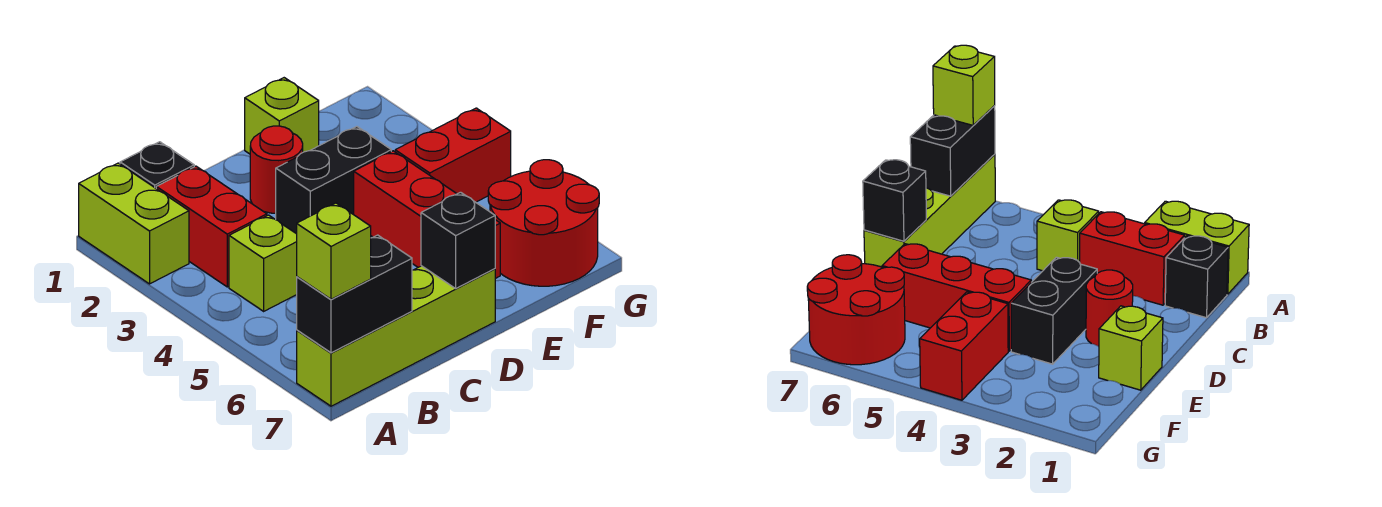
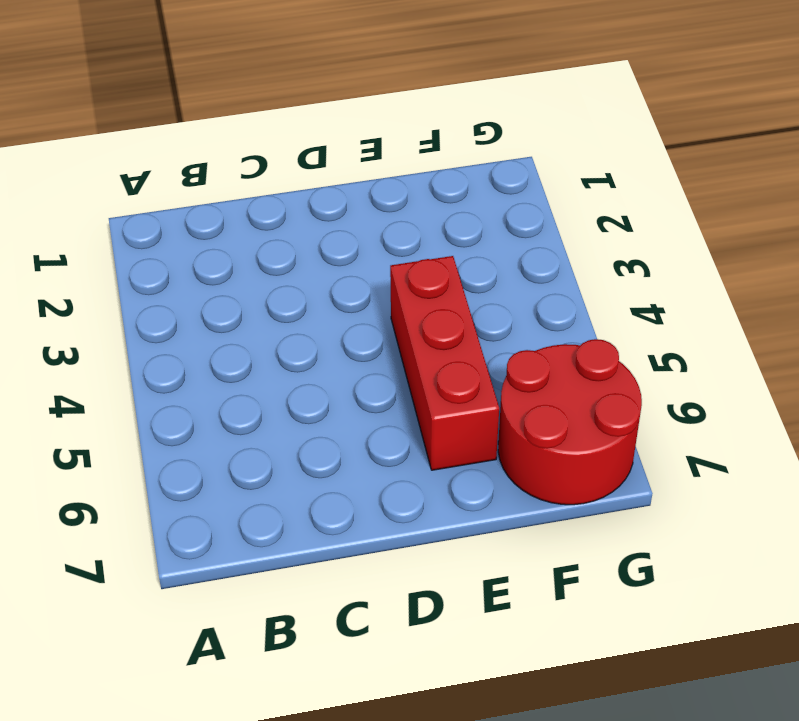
none -> lime brick A1:A2 level 1
none -> lime brick A7:D7 level 1
none -> black brick B1 level 1

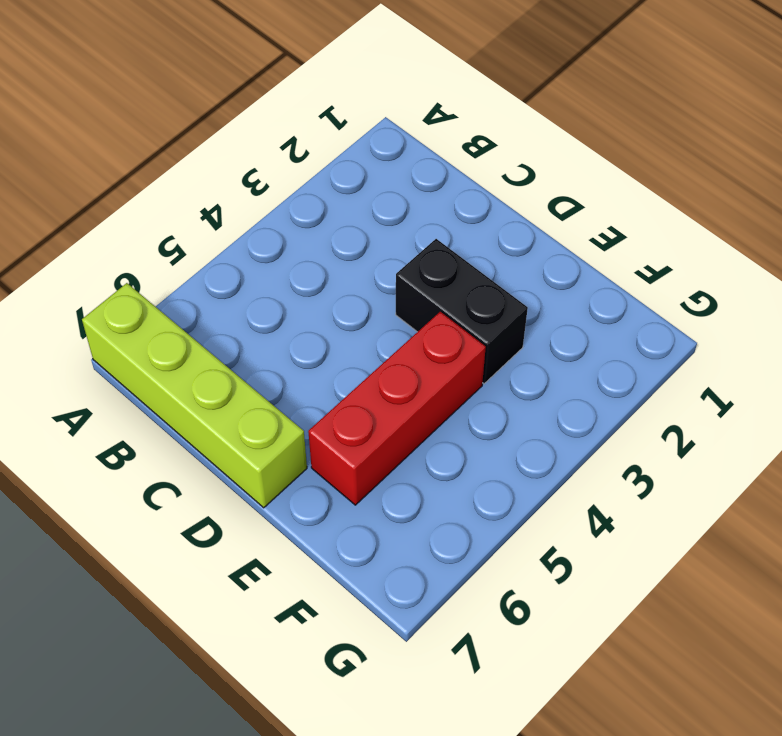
none -> lime brick A1:A2 level 1
none -> black brick B1 level 1
none -> red brick B2:B3 level 1

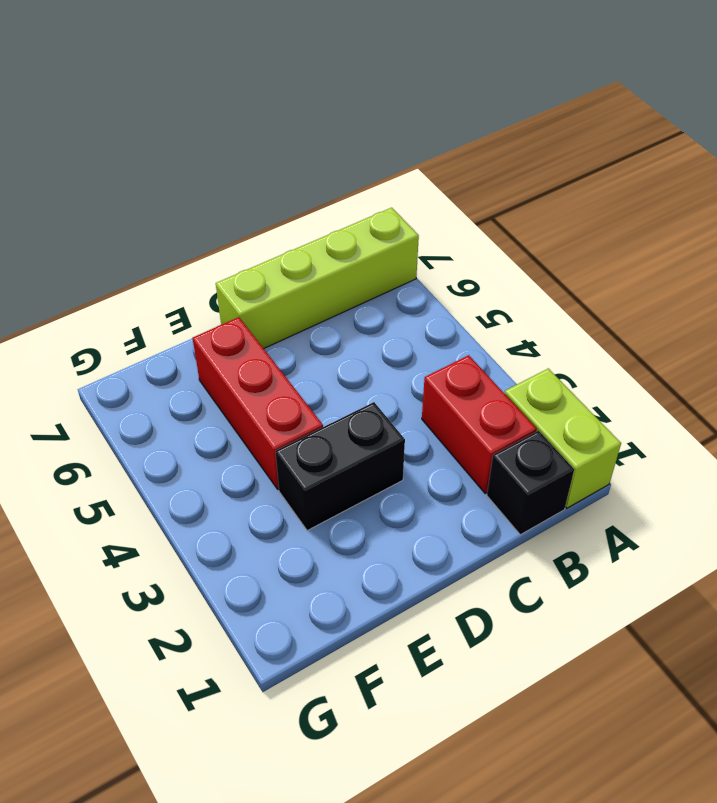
none -> lime brick B4 level 1
none -> red round brick D2 level 1
none -> lime brick E1 level 1

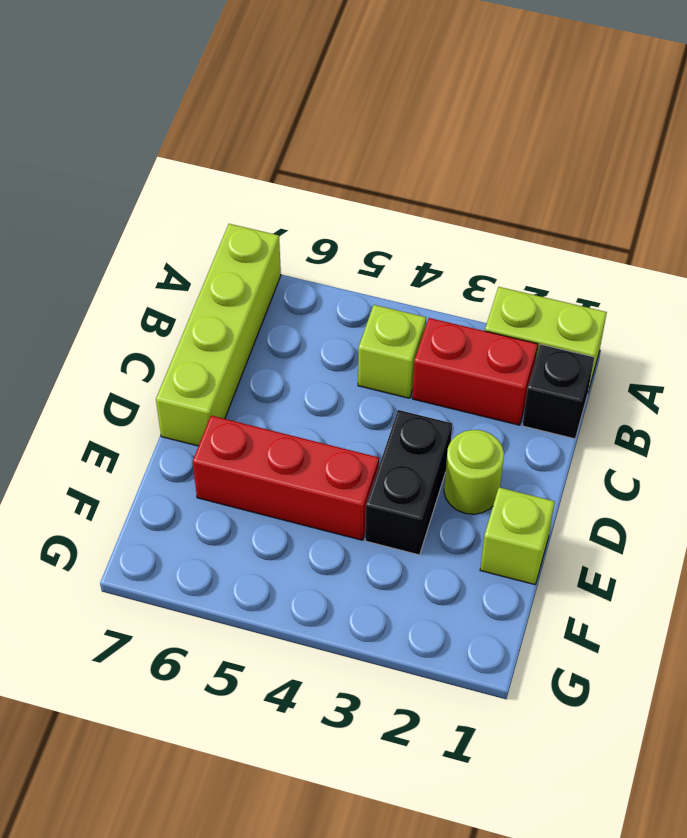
lime round brick D2 level 1 -> red round brick D2 level 1
none -> red brick F4:G4 level 1
none -> red round brick F6:G7 level 1
none -> black brick A7:B7 level 2

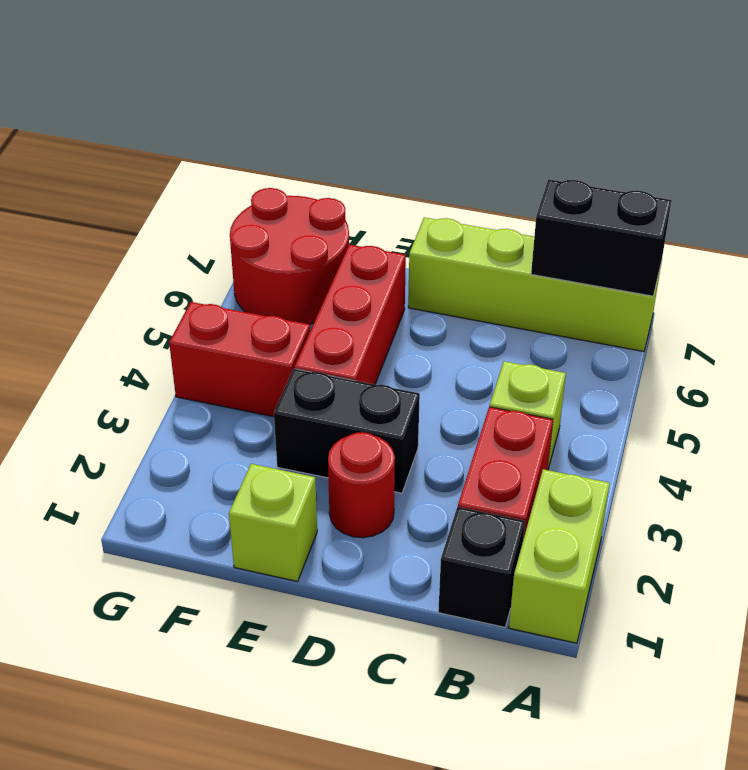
none -> black brick D7 level 2
none -> lime brick A7 level 3

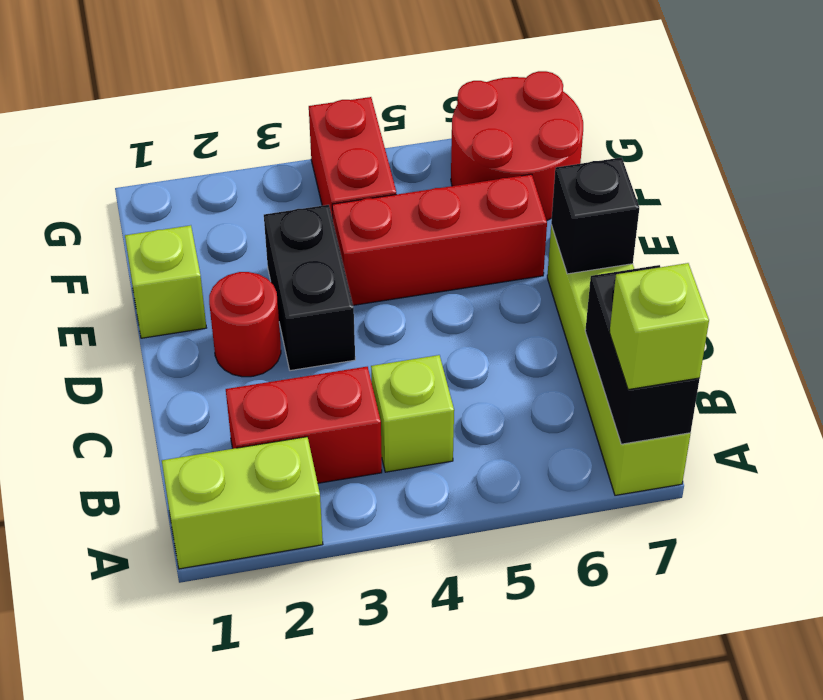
none -> black brick B1 level 1

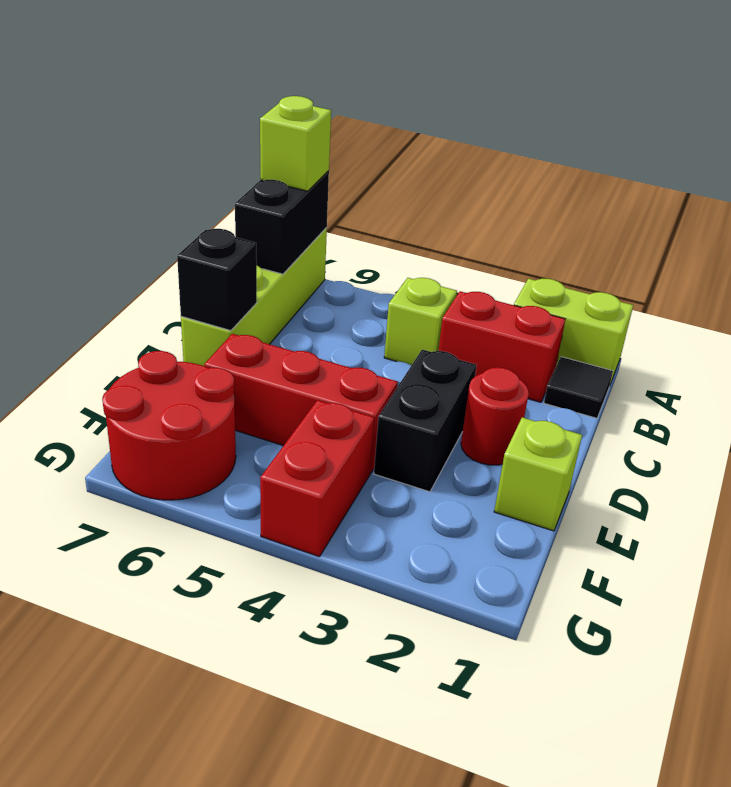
black tile B1 level 1 -> black brick B1 level 1

